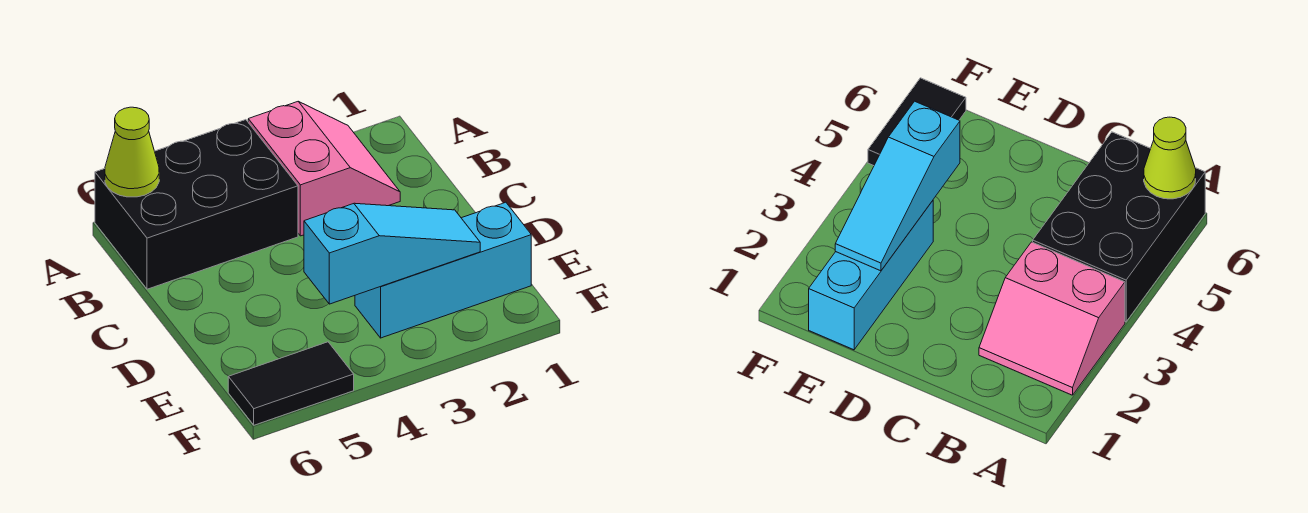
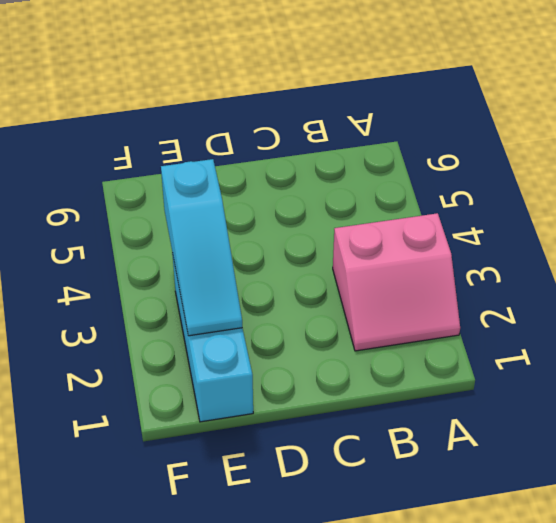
none -> black brick A4:B6 level 1
none -> black tile F5:F6 level 1

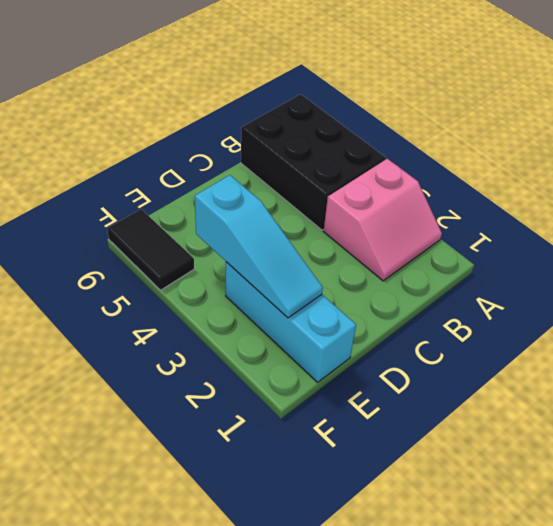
none -> lime cone A6 level 2

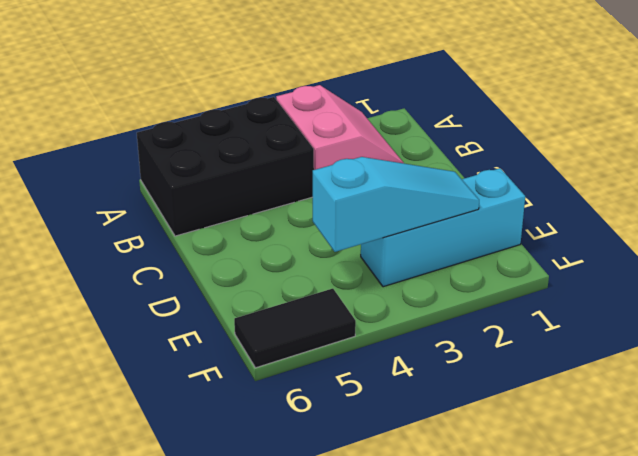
none -> lime cone A6 level 2

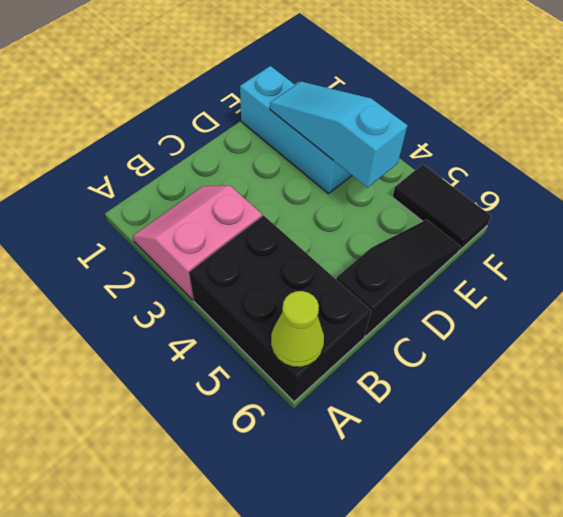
black slope C6:E6 level 1 top C -> none

